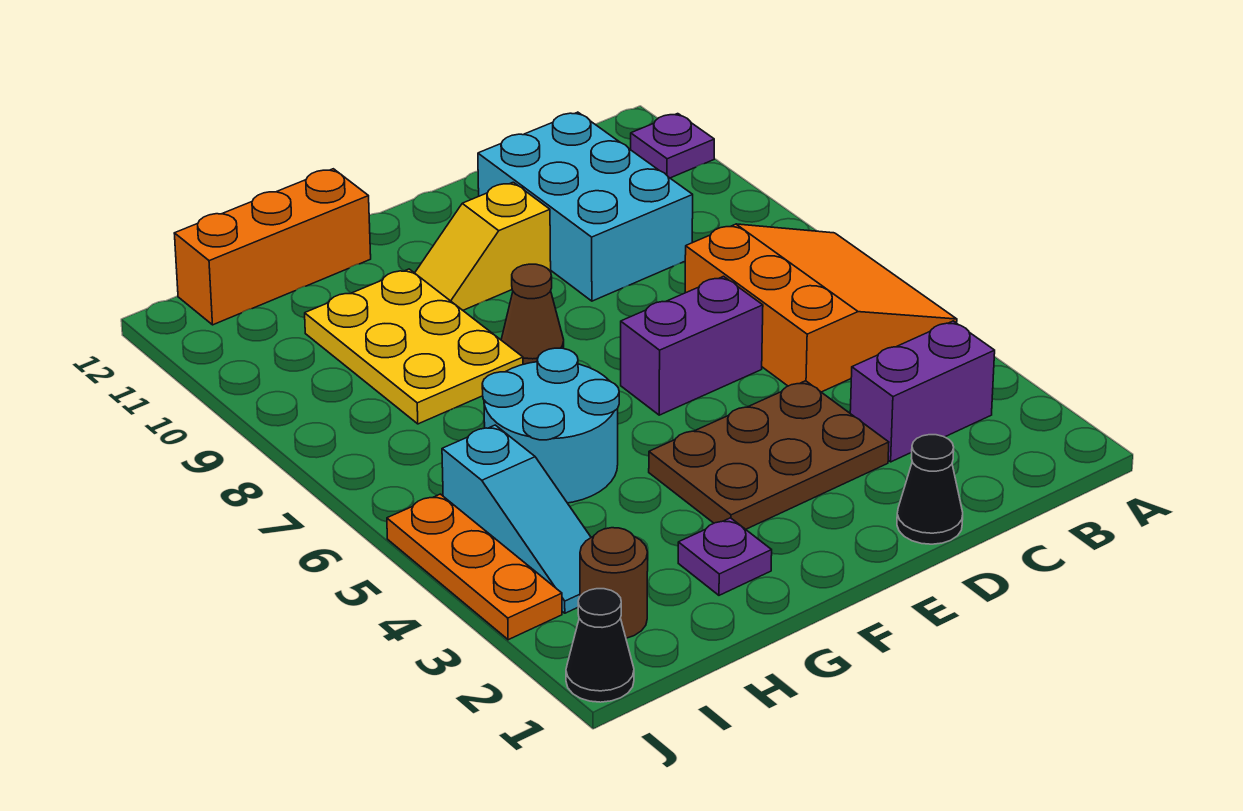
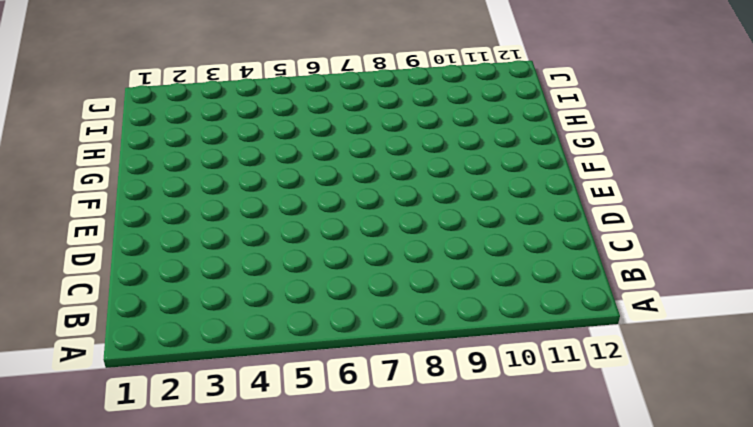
none -> orange slope A5:C7 level 1 top C
none -> purple plate A11 level 1
none -> purple brick B3:C3 level 1

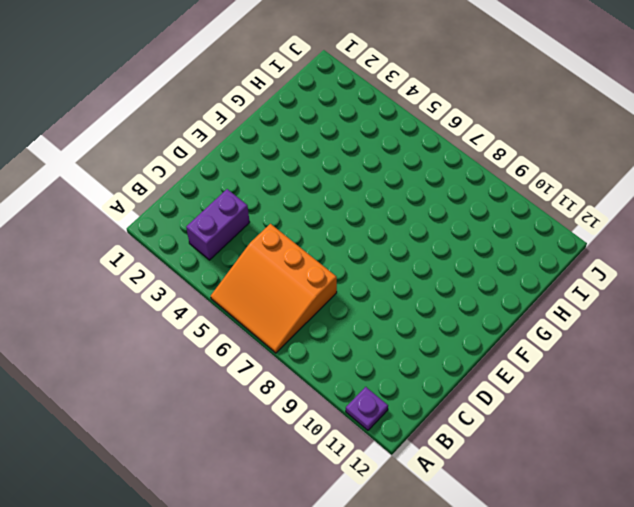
none -> cyan brick C9:D11 level 1
none -> black cone D1 level 1
none -> brown plate D3:F4 level 1

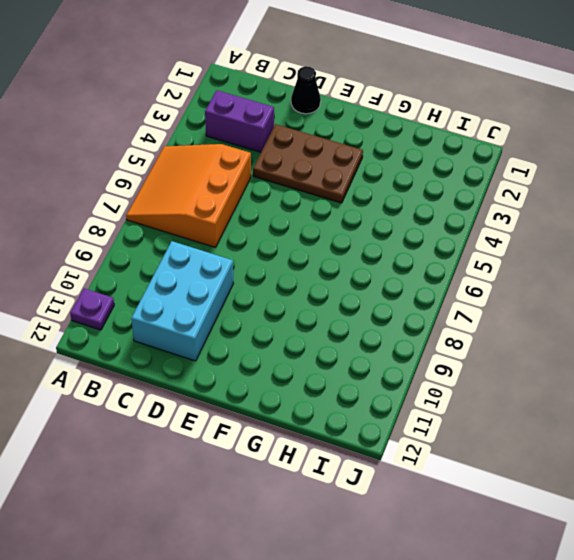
none -> purple brick D6:E6 level 1
none -> yellow slope E10:F10 level 1 top E
none -> brown cone F8 level 1

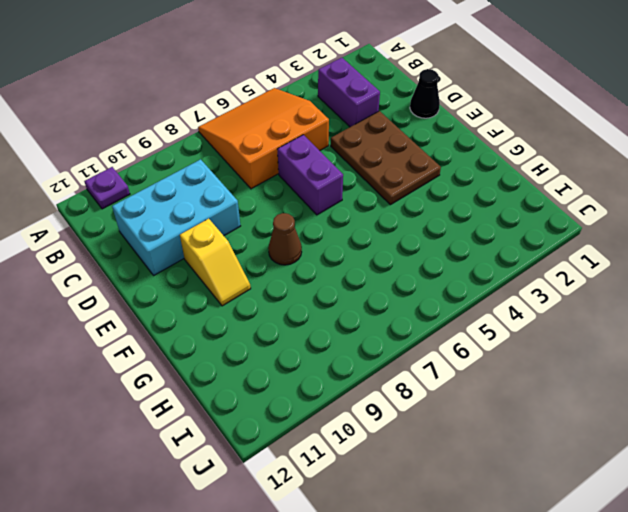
none -> purple plate G2 level 1
none -> cyan round brick G5:H6 level 1
none -> yellow plate G8:H10 level 1

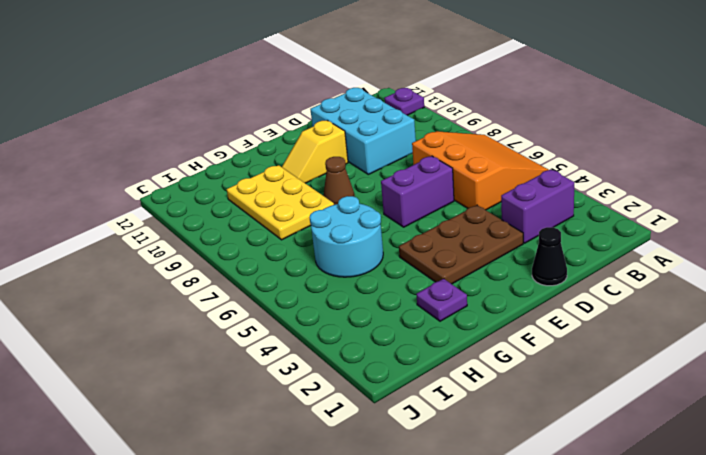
none -> orange brick G12:I12 level 1
none -> brown round brick I2 level 1
none -> cyan slope I3:I5 level 1 top 5

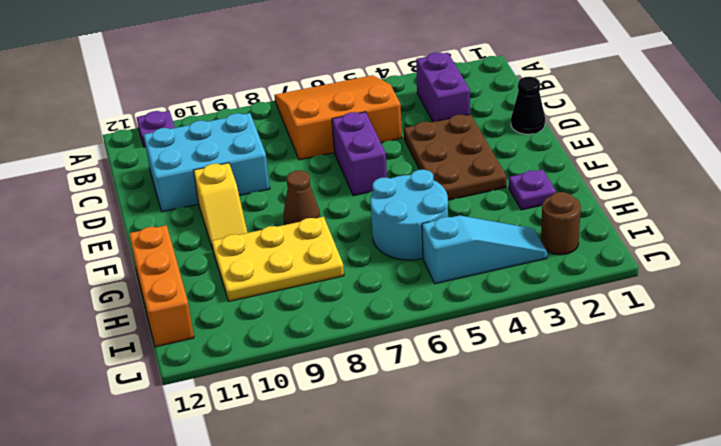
none -> black cone J1 level 1
none -> orange plate J3:J5 level 1

